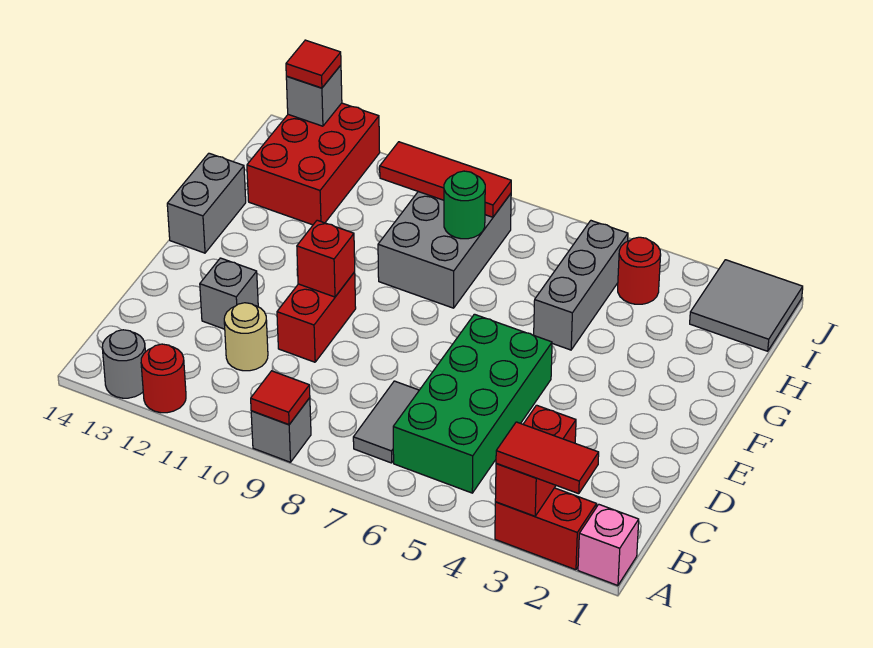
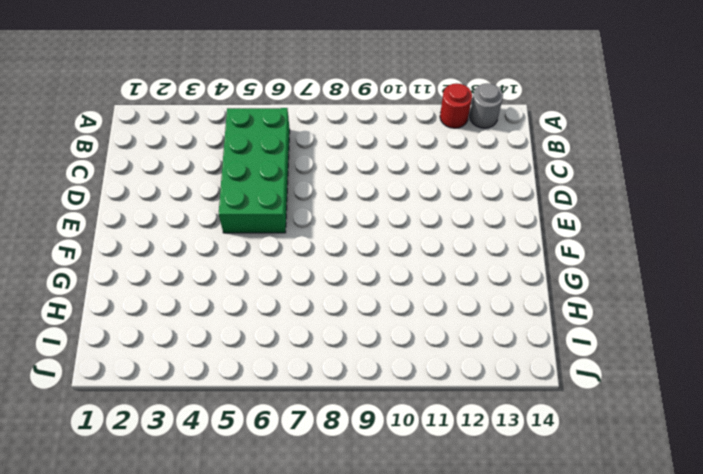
none -> pink brick A1 level 1
none -> red brick A2:A3 level 1
none -> grey brick A9 level 1

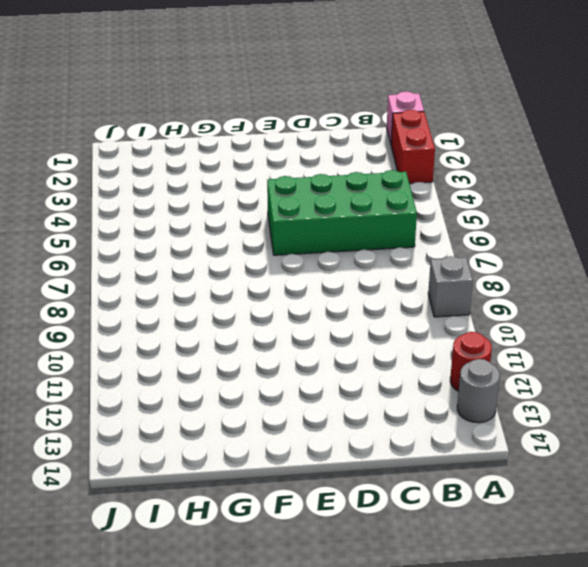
none -> grey tile B7:C7 level 1
none -> tan round brick C11 level 1
none -> red brick D10:E10 level 1

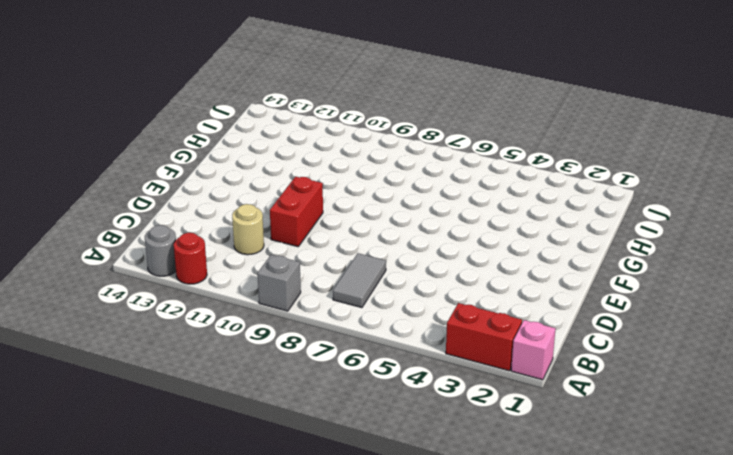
none -> green brick B5:E6 level 1
none -> grey brick D12 level 1
none -> grey brick F14:G14 level 1

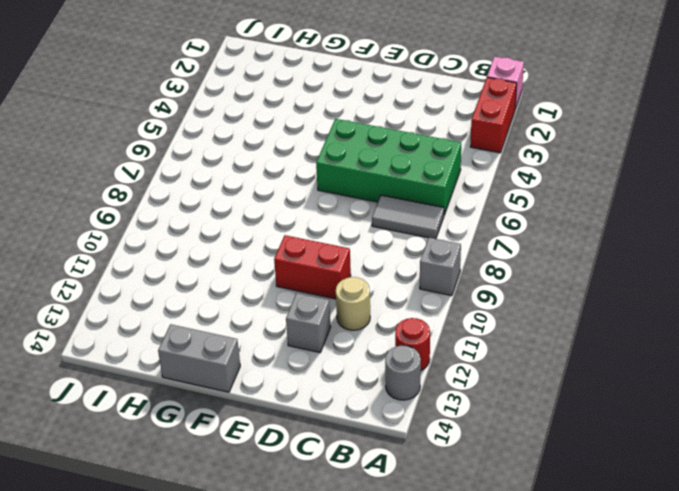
none -> grey brick G5:I5 level 1
none -> grey brick G8:I9 level 1
none -> red brick H12:J13 level 1

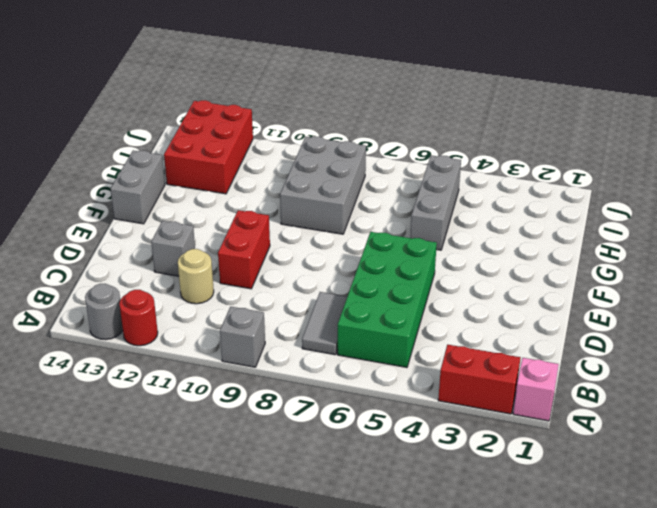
none -> grey tile I1:J2 level 1
none -> red round brick I4 level 1
none -> red brick A3:B3 level 2

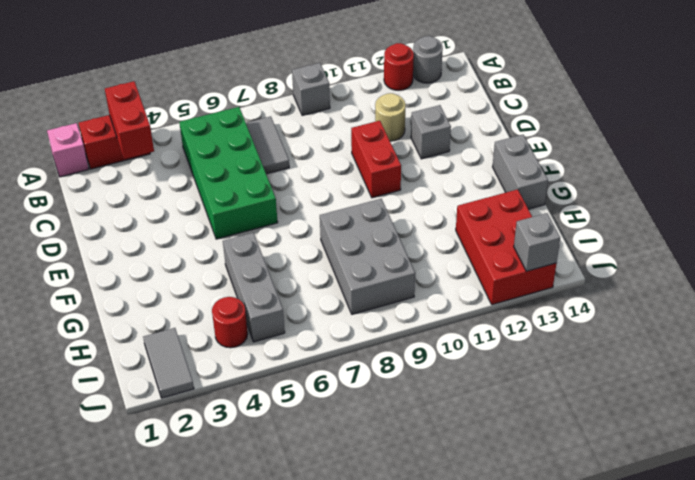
grey tile I2:J2 level 1 -> grey tile I1:J2 level 1
none -> red tile A9 level 2
none -> red brick E10 level 2
none -> green round brick H8 level 2

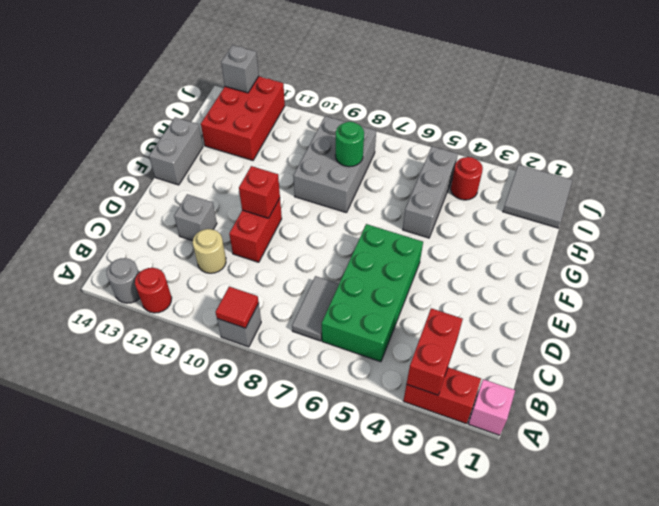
none -> red tile I8:I10 level 2
none -> red tile A2:A3 level 3
none -> red tile J13 level 3

